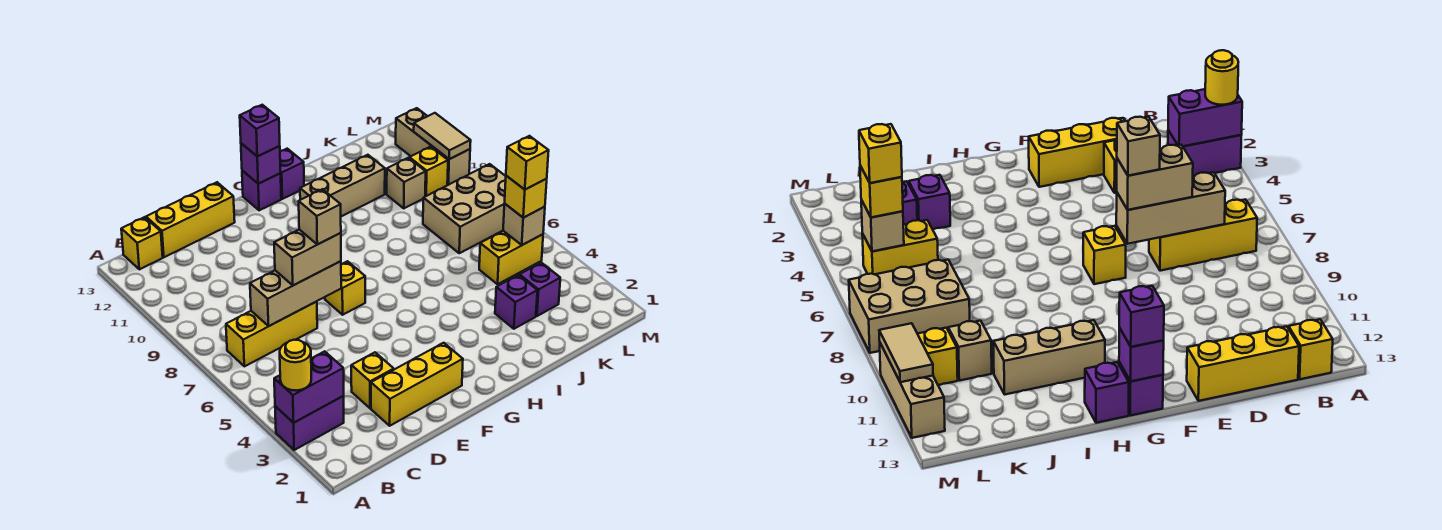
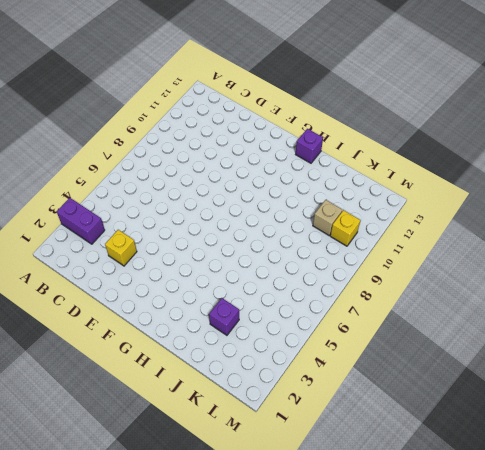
none -> yellow brick B7:D7 level 1
none -> yellow brick B13 level 1
none -> yellow brick C13:E13 level 1

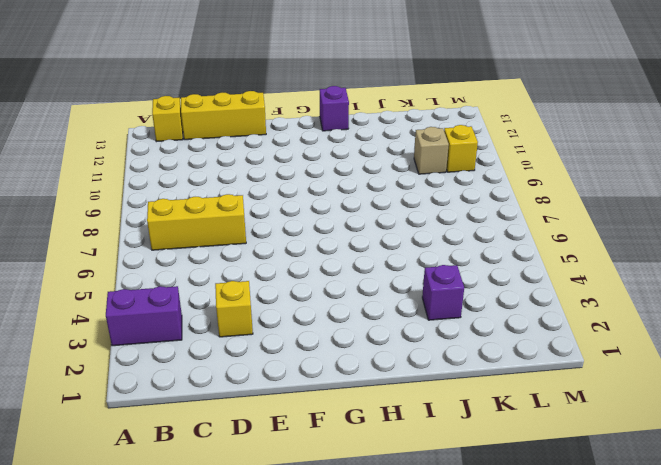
none -> yellow brick D2:F2 level 1
none -> yellow brick F7 level 1
none -> purple brick G13 level 1

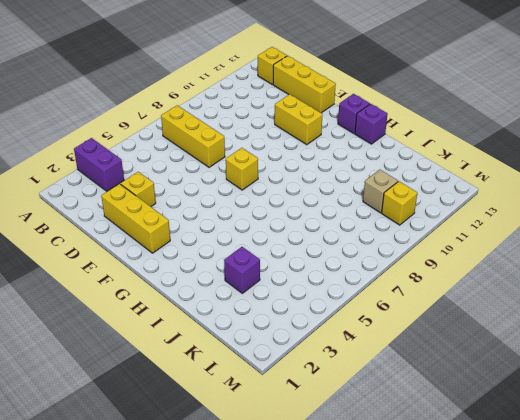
yellow brick E11:F11 level 1 -> yellow brick K5:L5 level 1
none -> tan brick H11:J11 level 1
none -> purple brick K3 level 1
none -> tan brick K7:M8 level 1

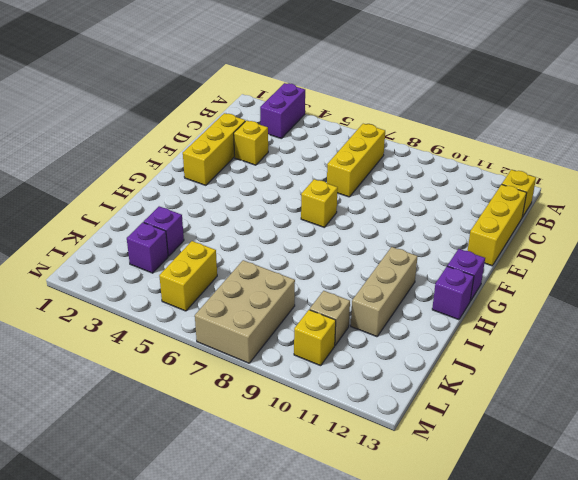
none -> tan brick M10:M12 level 1
none -> purple brick A3:B3 level 2
none -> tan brick C7:E7 level 2

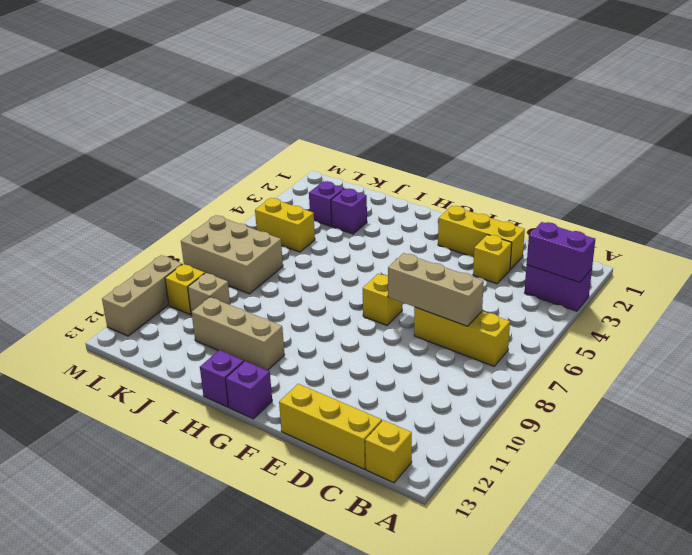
none -> purple brick G13 level 2
none -> tan brick L5 level 2
none -> tan tile M10:M11 level 2

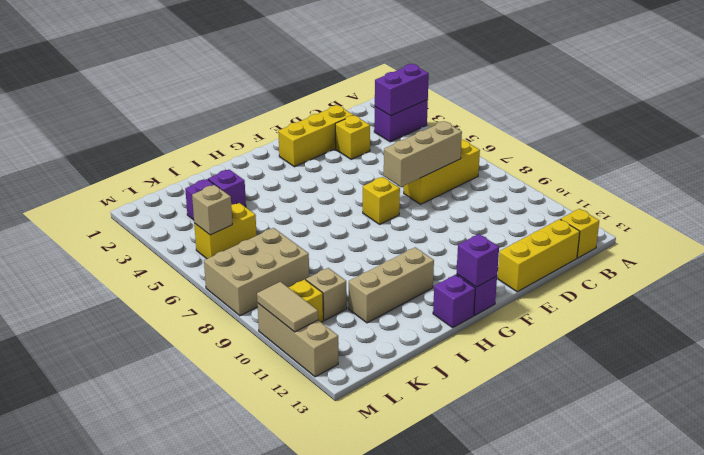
none -> yellow round brick A3 level 3
none -> tan brick D7:E7 level 3
none -> purple brick G13 level 3

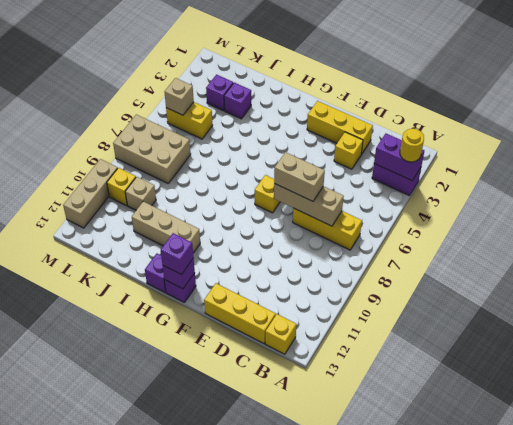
none -> tan tile M10:M11 level 2
none -> yellow brick L5 level 3
none -> tan brick E7 level 4

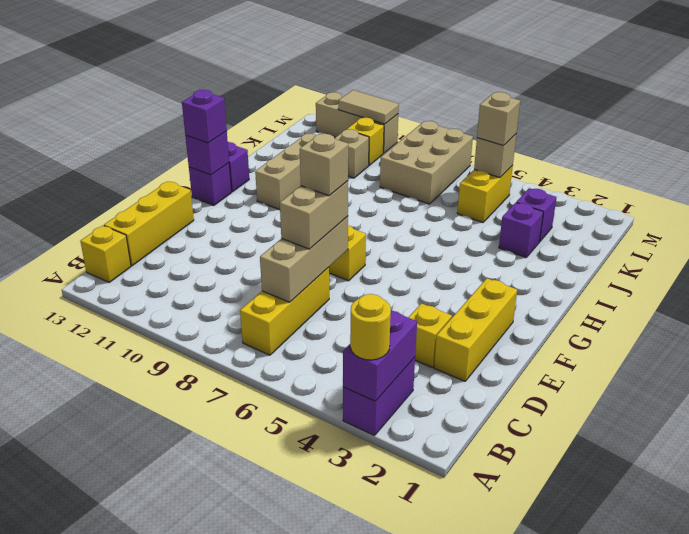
tan brick L5 level 3 -> yellow brick L5 level 3
none -> yellow brick L5 level 4

